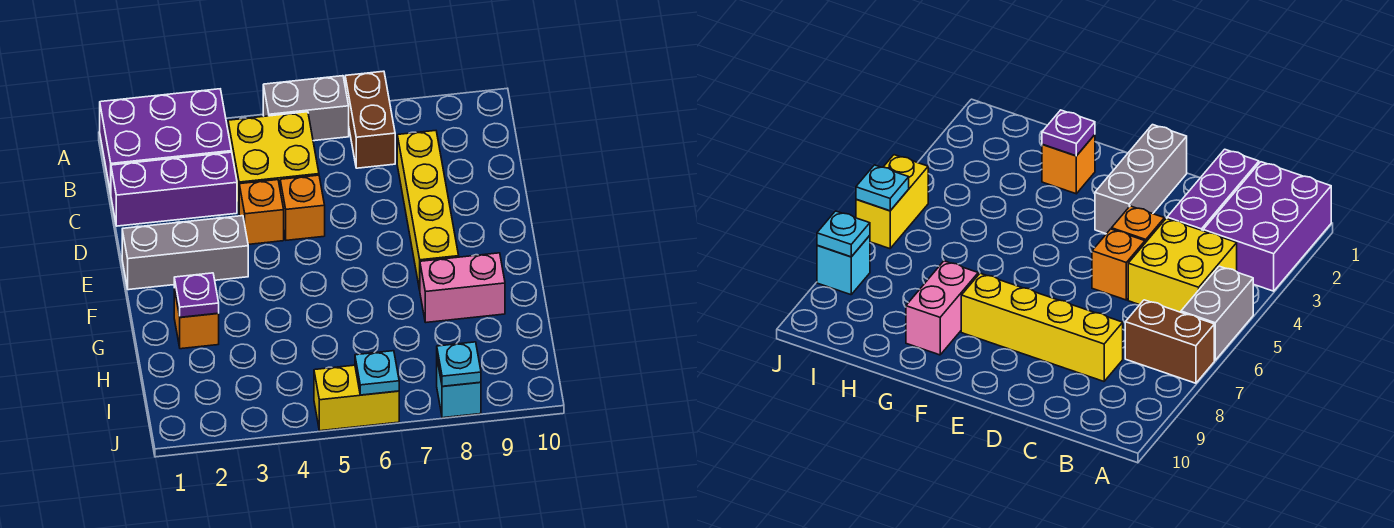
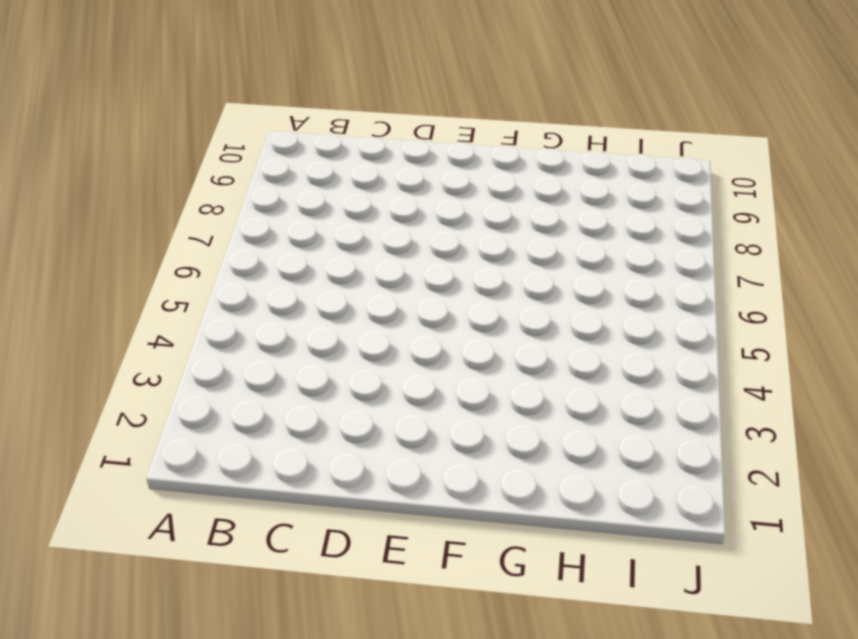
none -> purple brick A1:B3 level 1
none -> grey brick A5:A6 level 1
none -> brown brick A7:B7 level 1

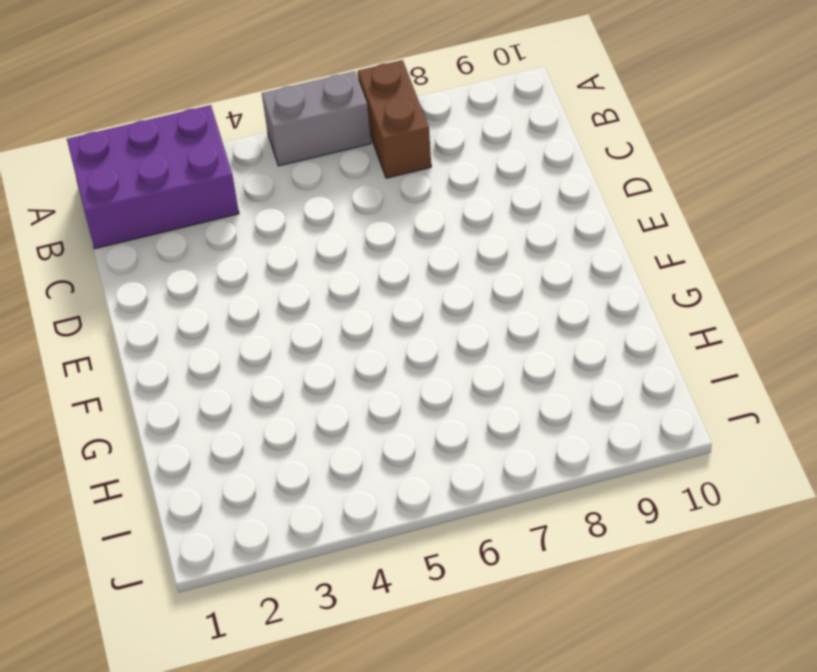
none -> yellow brick B4:C5 level 1
none -> purple brick C1:C3 level 1
none -> yellow brick C8:F8 level 1

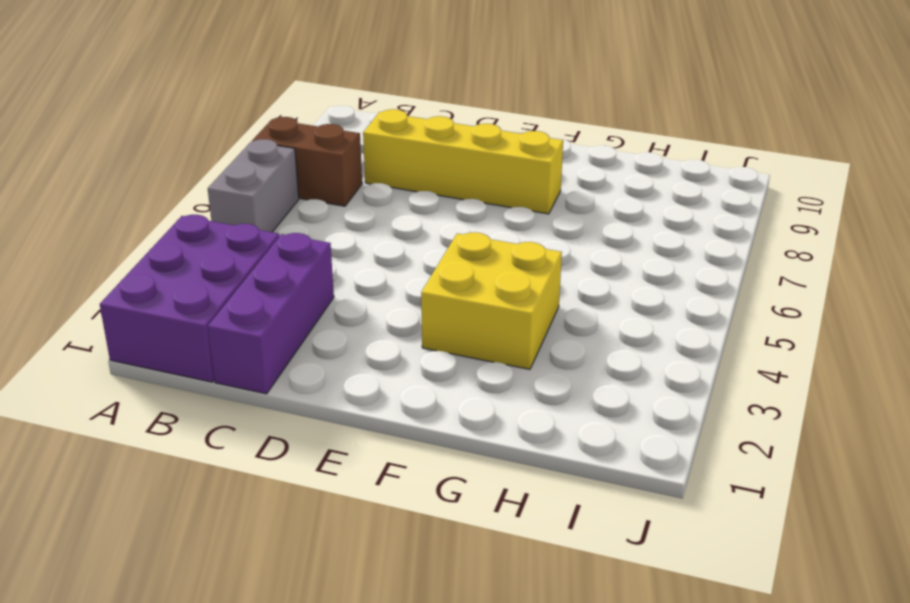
yellow brick F3:G4 level 1 -> yellow brick B4:C5 level 1
none -> orange brick D4 level 1
none -> orange brick D5 level 1
none -> grey brick E1:E3 level 1

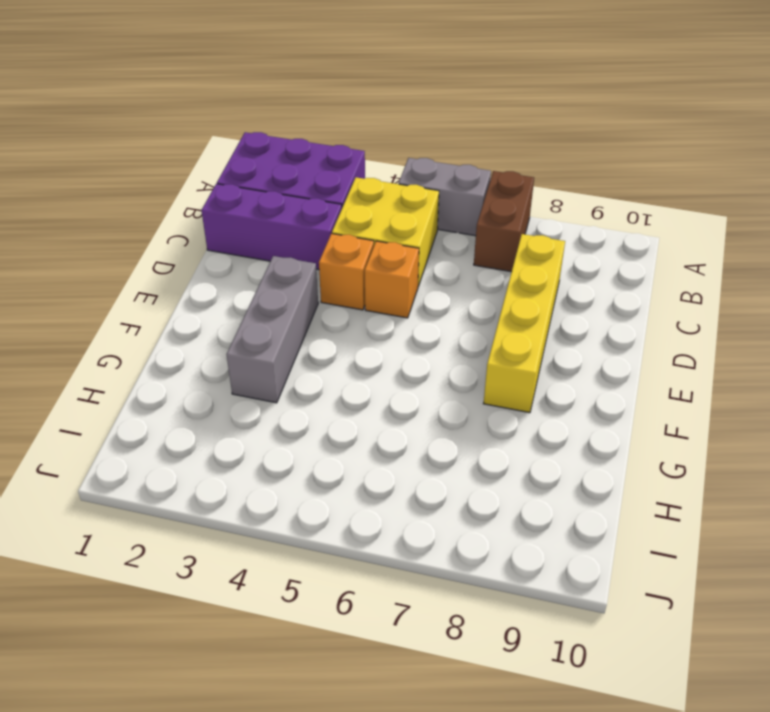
grey brick E3:G3 level 1 -> grey brick E1:E3 level 1
none -> orange brick G2 level 1
none -> pink brick G8:G9 level 1
none -> yellow brick J5:J6 level 1

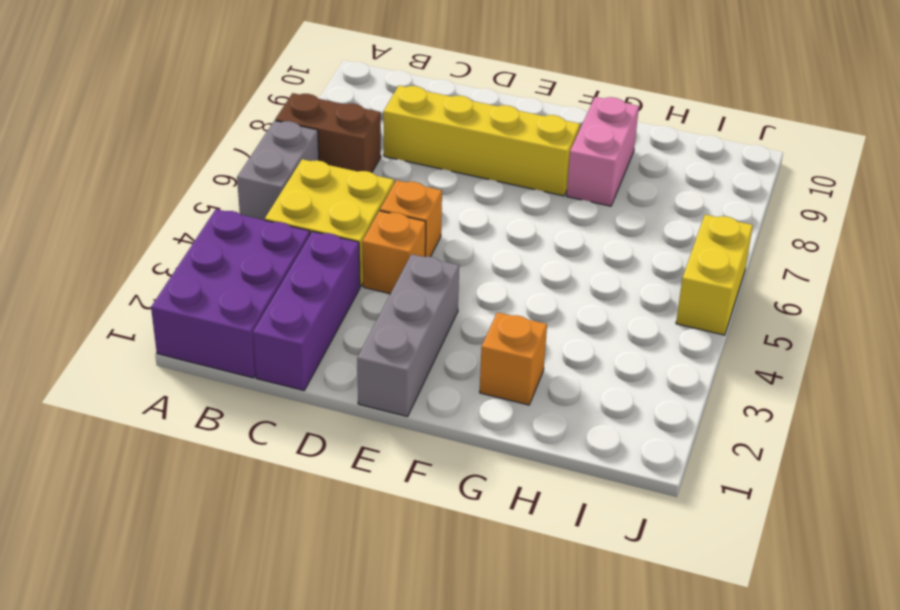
none -> cyan brick J8 level 1
none -> purple plate G2 level 2
none -> cyan plate J6 level 2

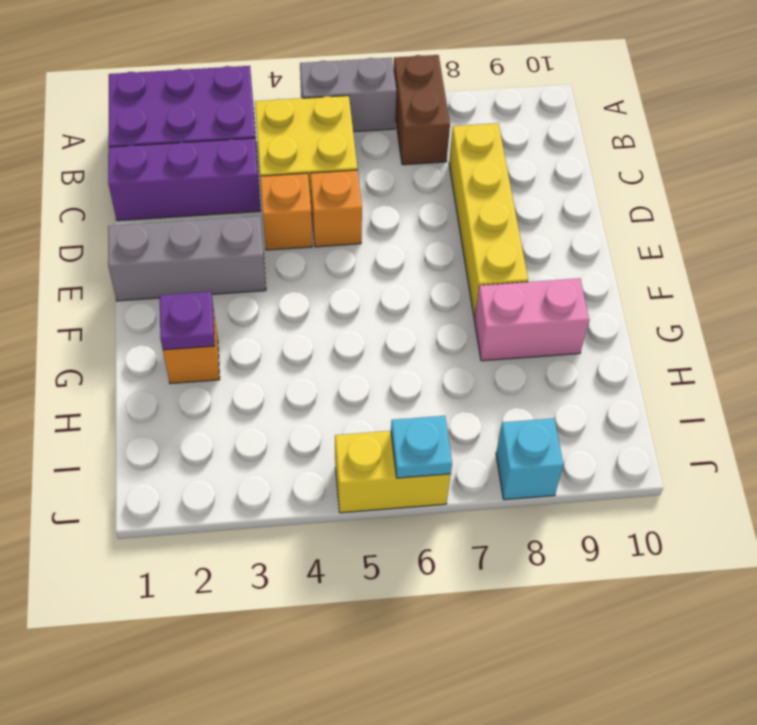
none -> cyan plate J8 level 2

